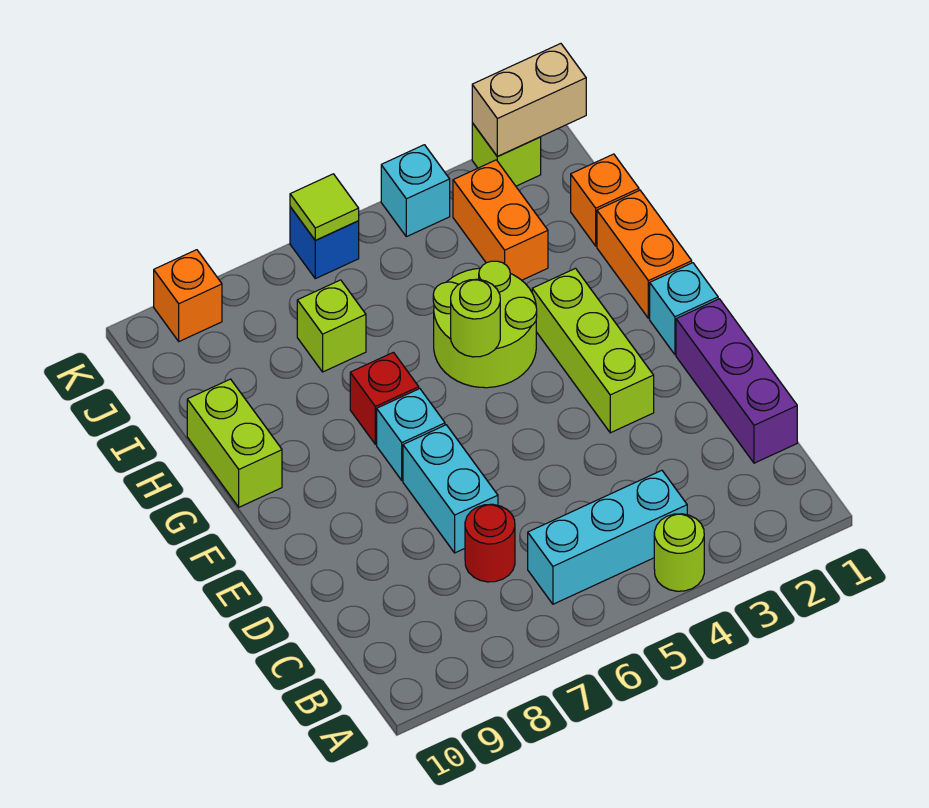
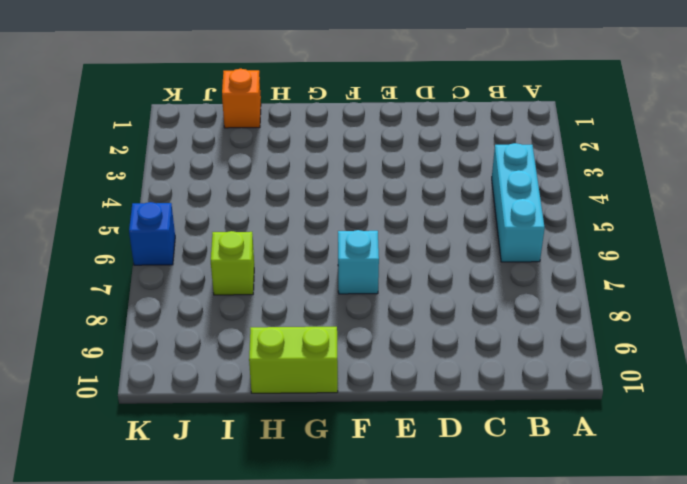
none -> lime round brick A4 level 1
none -> purple brick C1:E1 level 1
none -> red round brick C7 level 1

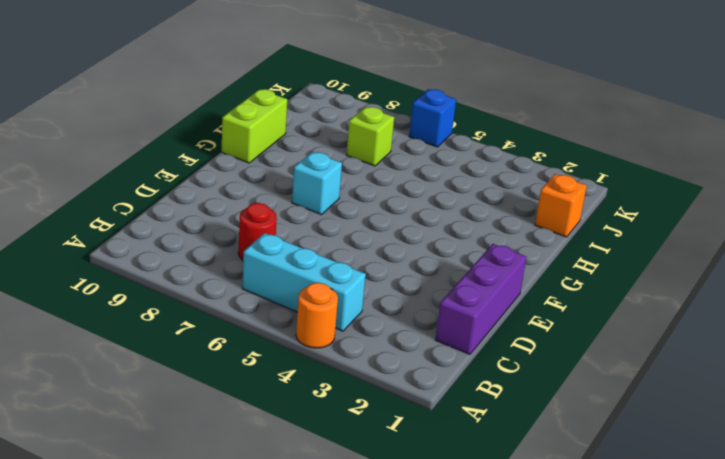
orange round brick A4 level 1 -> lime round brick A4 level 1
none -> cyan brick D7:E7 level 1
none -> lime brick E3:G3 level 1
none -> cyan brick F1 level 1

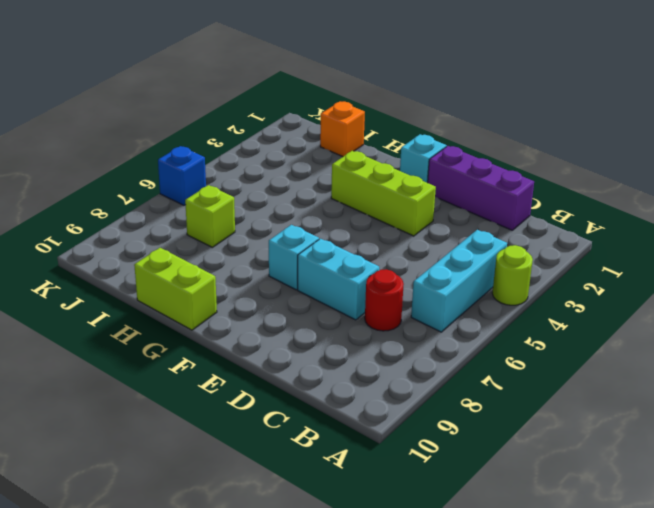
none -> orange brick G1:H1 level 1
none -> lime round brick G4:H5 level 1
none -> red brick G7 level 1

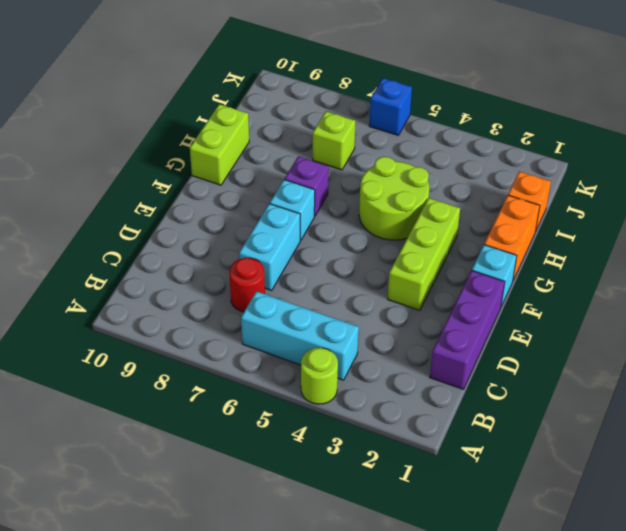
purple brick G7 level 1 -> red brick G7 level 1
none -> orange brick I3:J3 level 1
none -> lime brick K2 level 1
none -> cyan brick K4 level 1

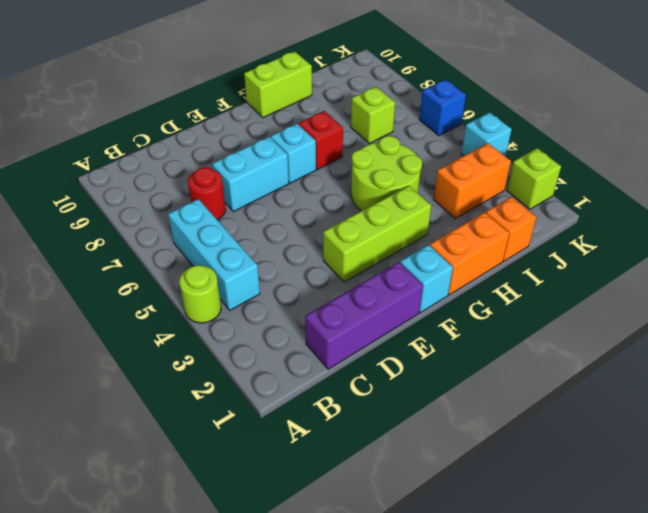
none -> orange brick K9 level 1
none -> lime round brick G5 level 2
none -> tan brick K1:K2 level 2

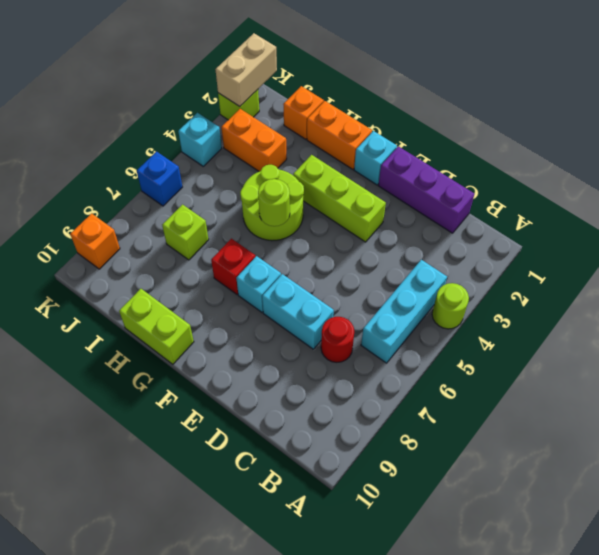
none -> lime tile K6 level 2

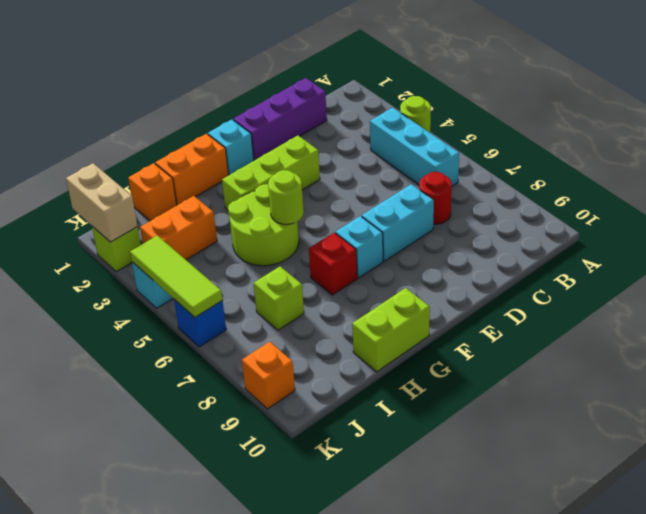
lime tile K4:K6 level 2 -> lime tile K6 level 2

